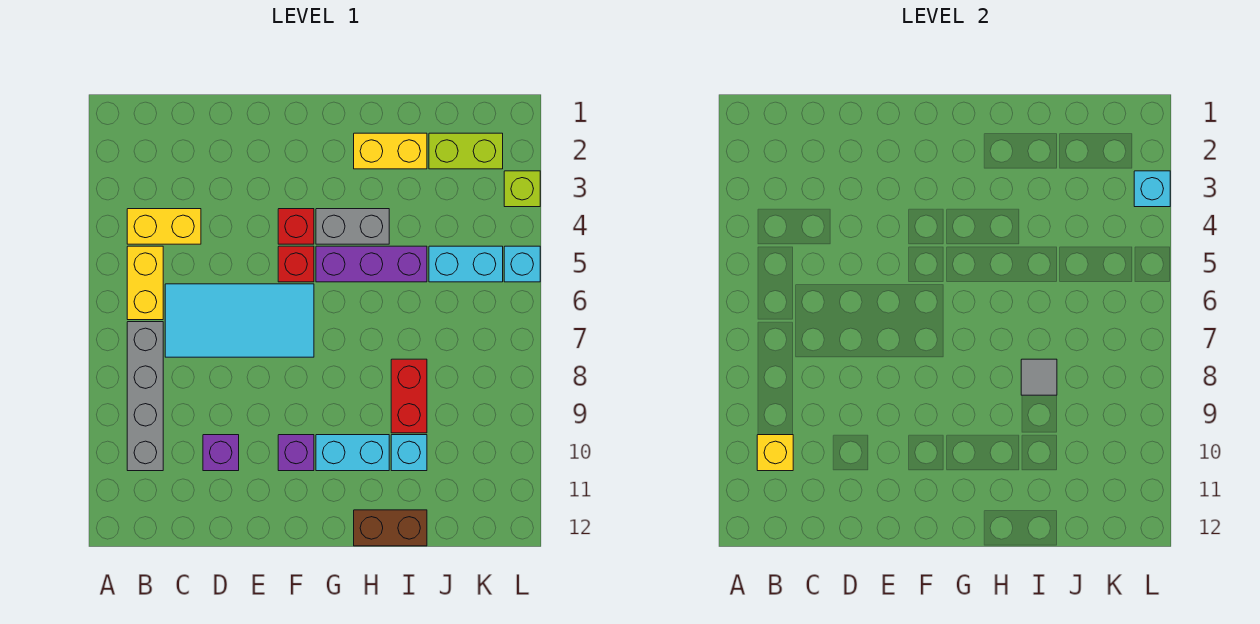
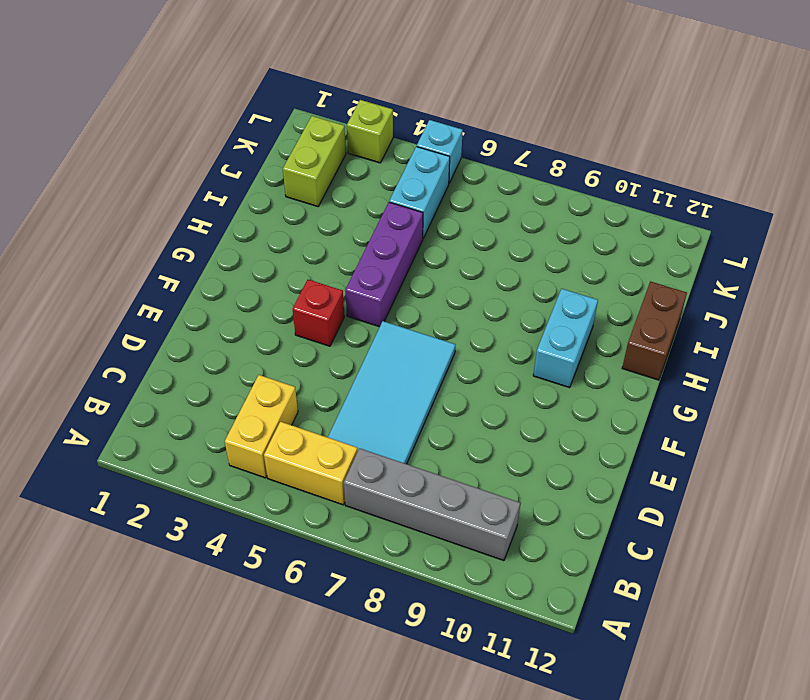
none -> purple brick D10 level 1
none -> red brick F5 level 1
none -> purple brick F10 level 1

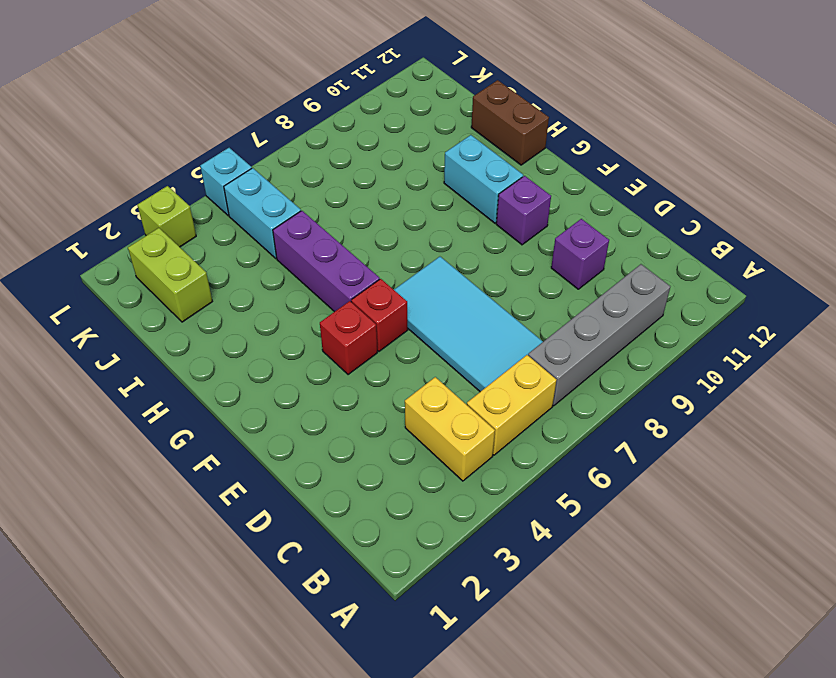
none -> grey brick G4:H4 level 1
none -> yellow brick H2:I2 level 1
none -> red brick I8:I9 level 1

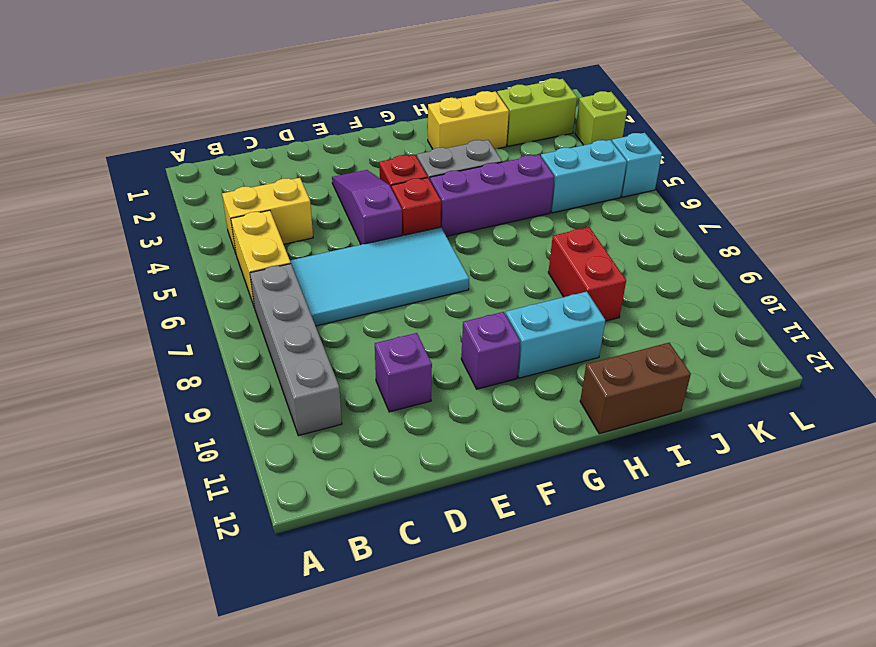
purple slope E3:E5 level 1 top 5 -> none
none -> cyan brick I10 level 1
none -> yellow brick B10 level 2
none -> grey tile I8 level 2

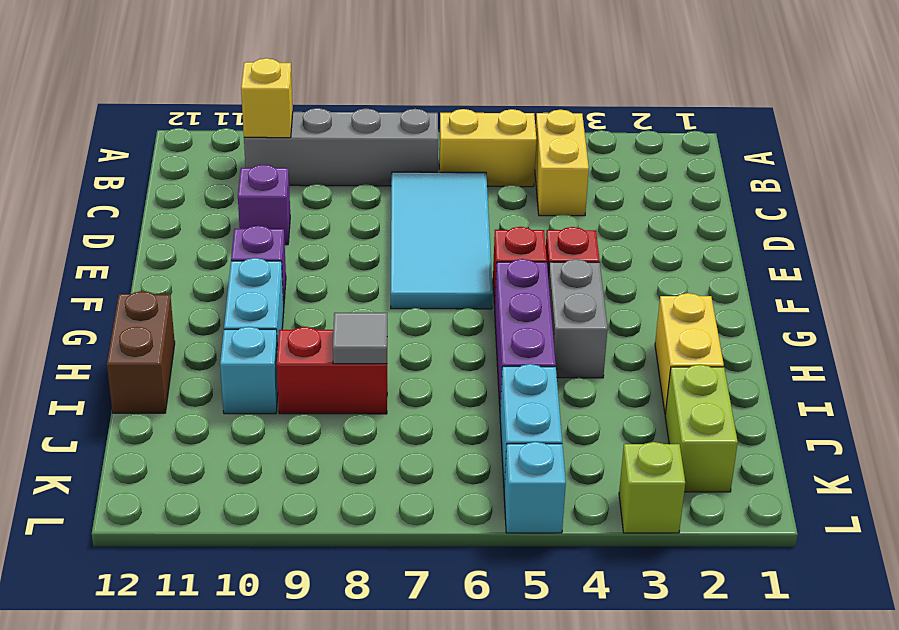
none -> cyan brick L3 level 2

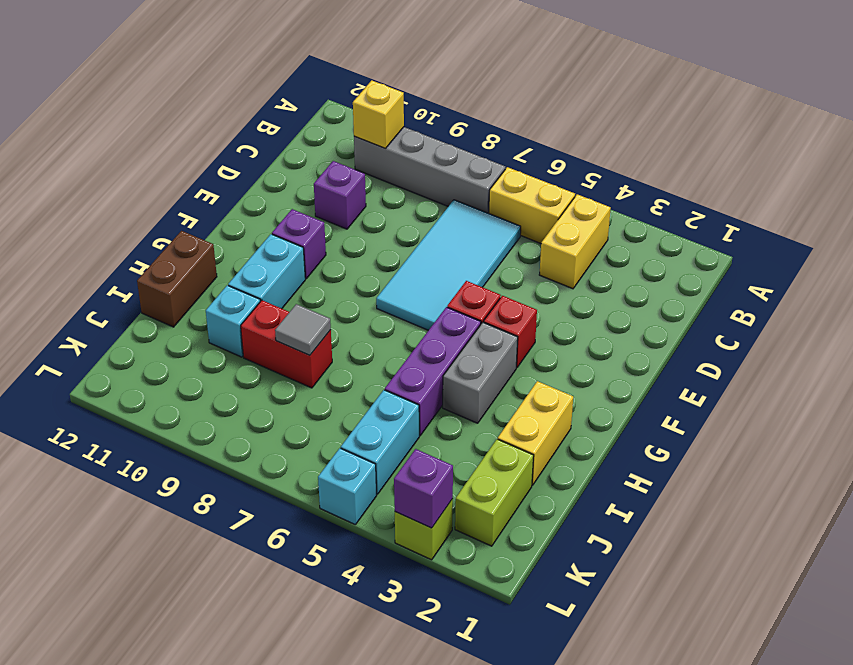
purple brick L3 level 2 -> cyan brick L3 level 2

